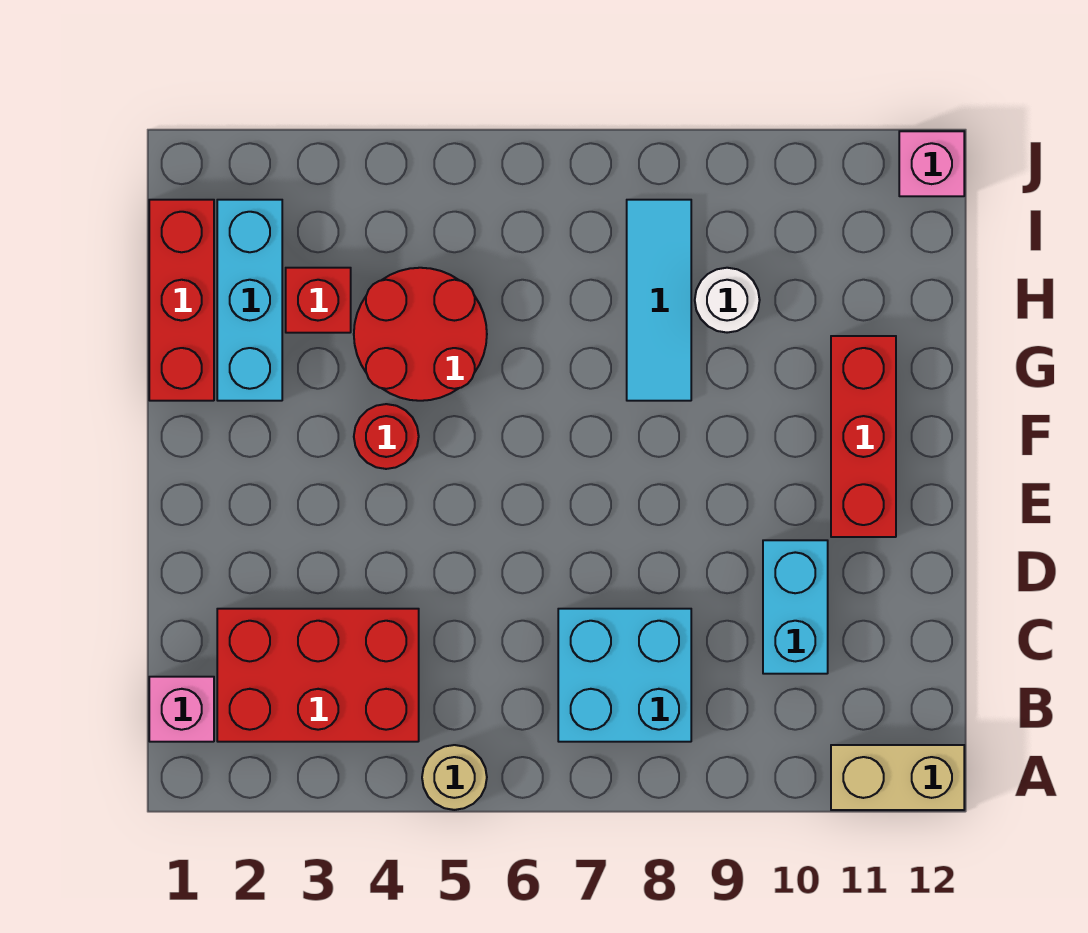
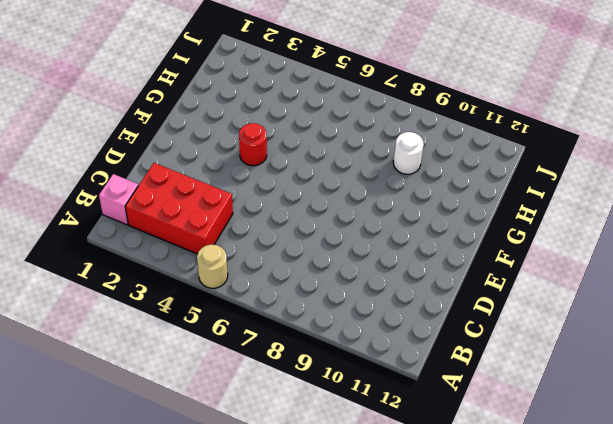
none -> tan brick A11:A12 level 1
none -> cyan brick B7:C8 level 1
none -> cyan brick C10:D10 level 1

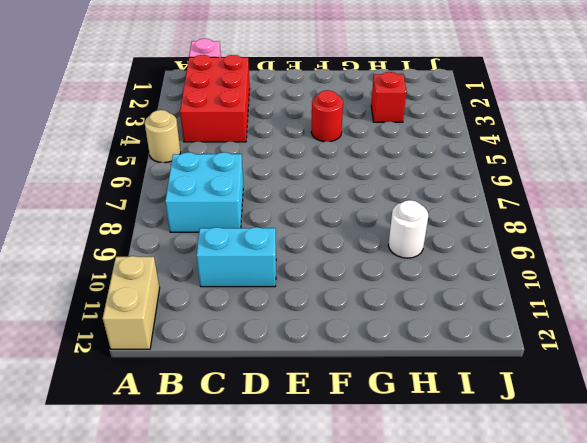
none -> red brick E11:G11 level 1
none -> red brick G1:I1 level 1
none -> cyan brick G2:I2 level 1

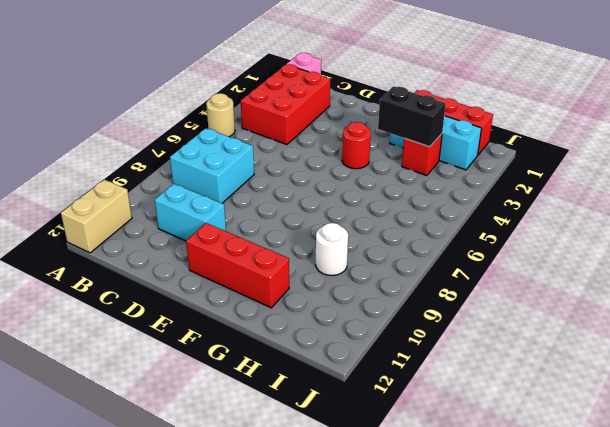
black brick G3:H3 level 2 -> none
none -> red round brick G4:H5 level 1
none -> cyan tile G8:I8 level 1
none -> pink brick J12 level 1

